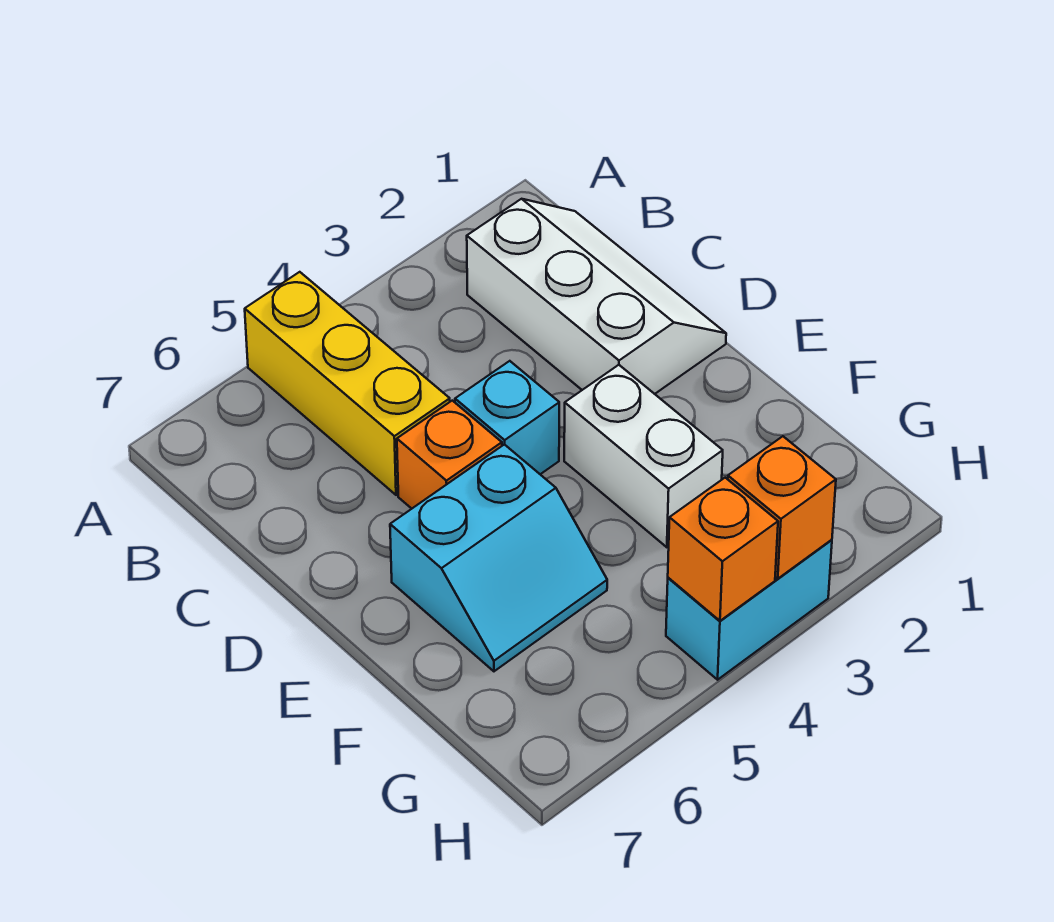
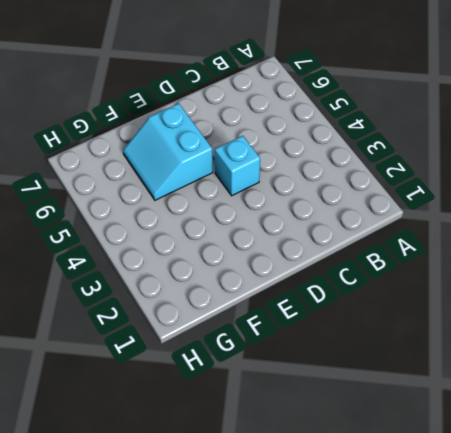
none -> yellow brick A5:C5 level 1
none -> white slope B1:D2 level 1 top 2

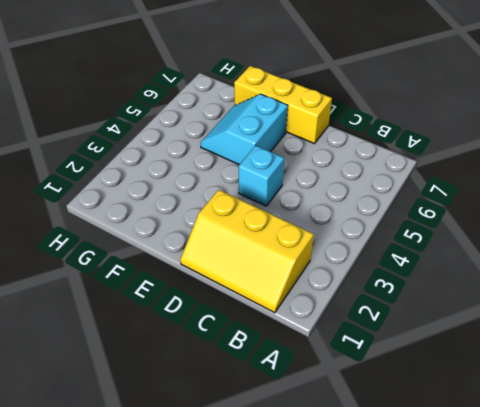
yellow slope B1:D2 level 1 top 2 -> white slope B1:D2 level 1 top 2
yellow brick D7:F7 level 1 -> yellow brick A5:C5 level 1
none -> orange brick D5 level 1
none -> white brick E3:F3 level 1

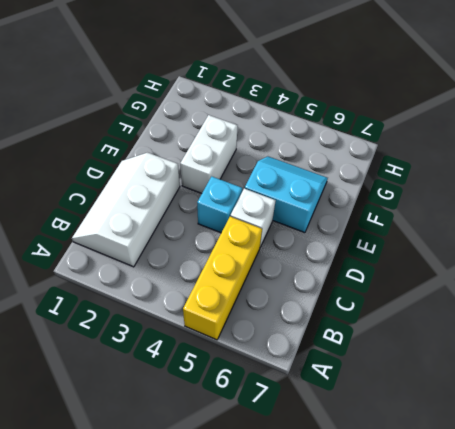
white brick D5 level 1 -> orange brick D5 level 1
none -> cyan brick H3:H4 level 1
none -> orange brick H3 level 2

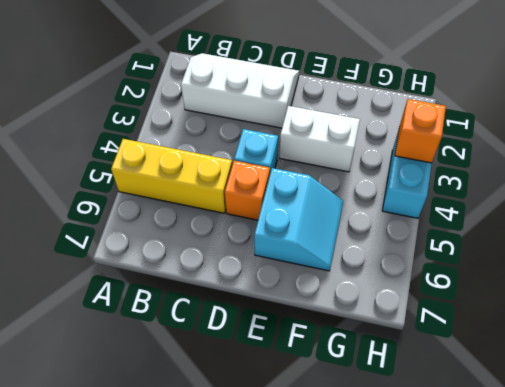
none -> orange brick H4 level 2

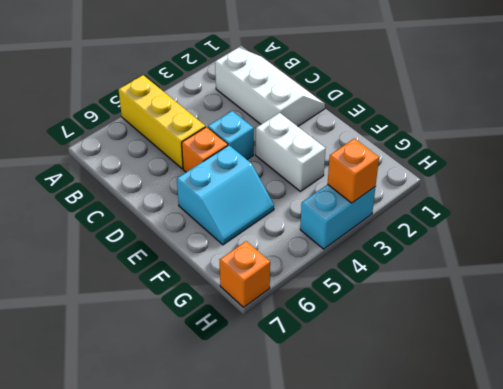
orange brick H7 level 1 -> orange brick H4 level 2

